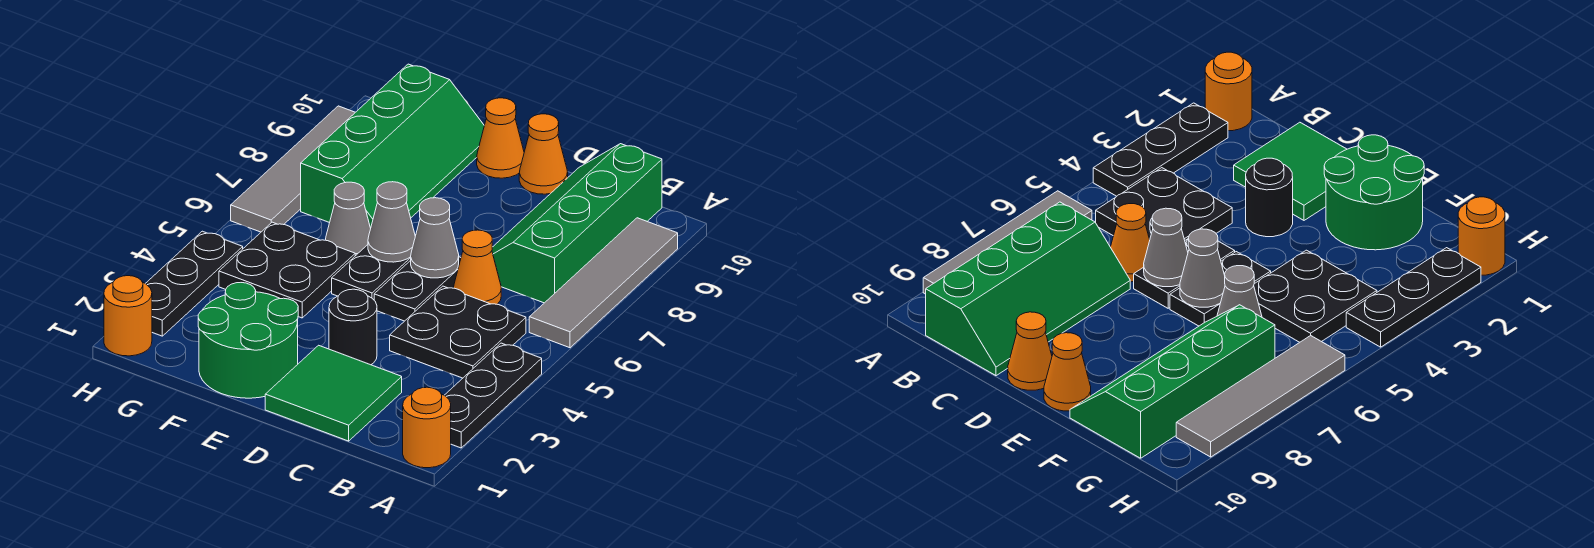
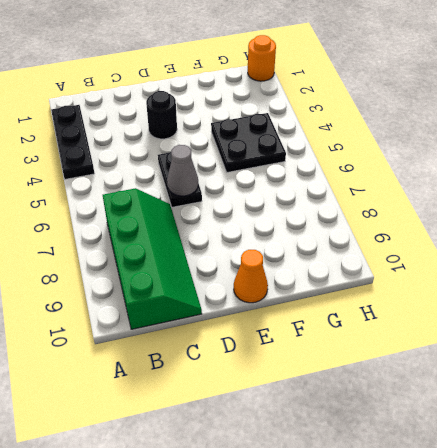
none -> orange round brick A1 level 1
none -> grey tile A6:A9 level 1
none -> black plate B4:C5 level 1

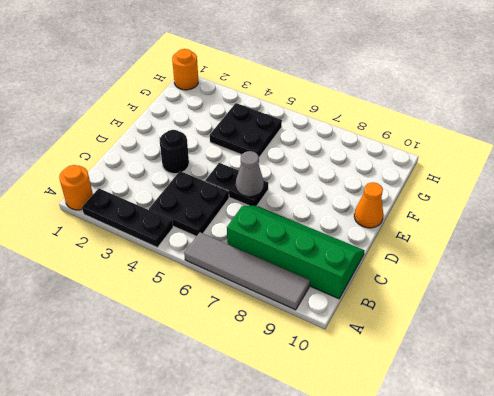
none -> green tile C1:D2 level 1
none -> orange cone C6 level 1
none -> orange cone D10 level 1

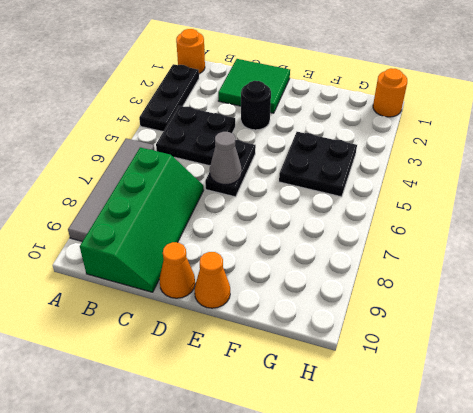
none -> orange cone C6 level 1
none -> green round brick E1:F2 level 1
none -> black plate E5:E6 level 1

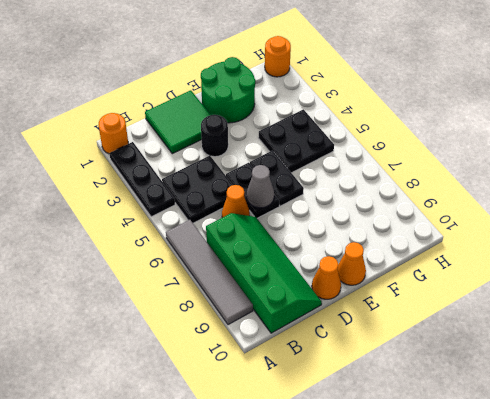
none -> grey cone F6 level 1
none -> green slope F7:G10 level 1 top G
none -> black plate H2:H4 level 1

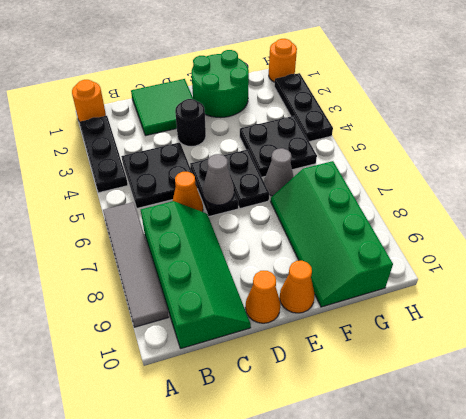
none -> grey tile H6:H9 level 1
none -> grey cone E6 level 2

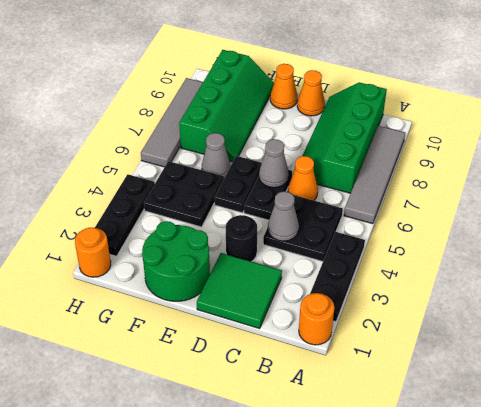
grey cone C4 level 2 -> grey cone E6 level 2

